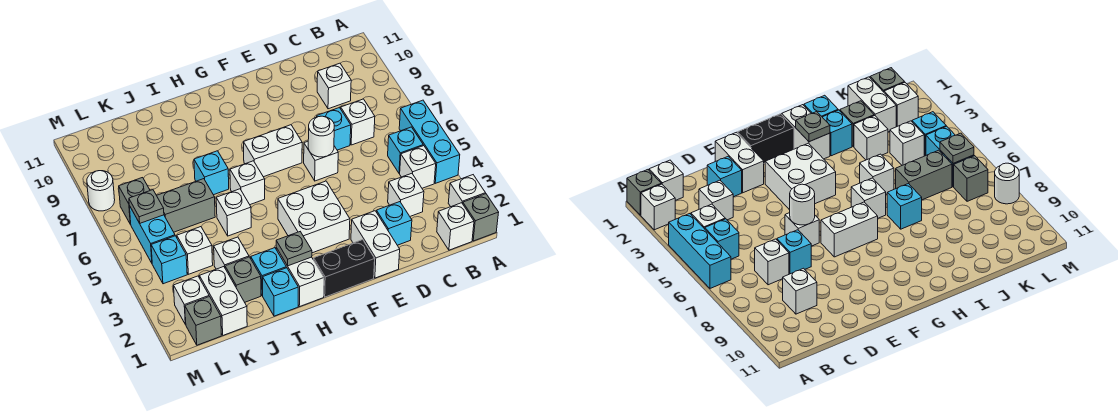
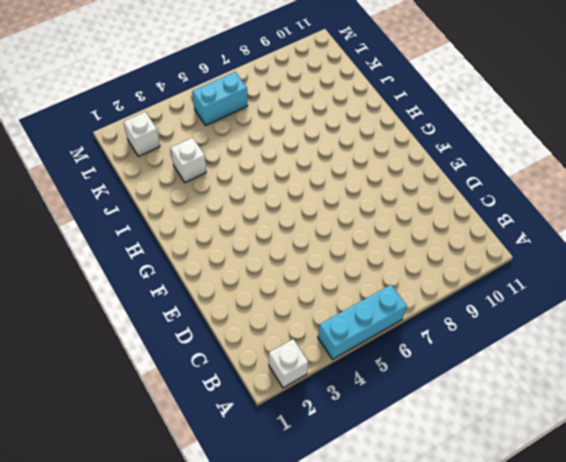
none -> grey brick A1 level 1
none -> white brick B1 level 1
none -> white brick B4 level 1
none -> cyan brick B5 level 1

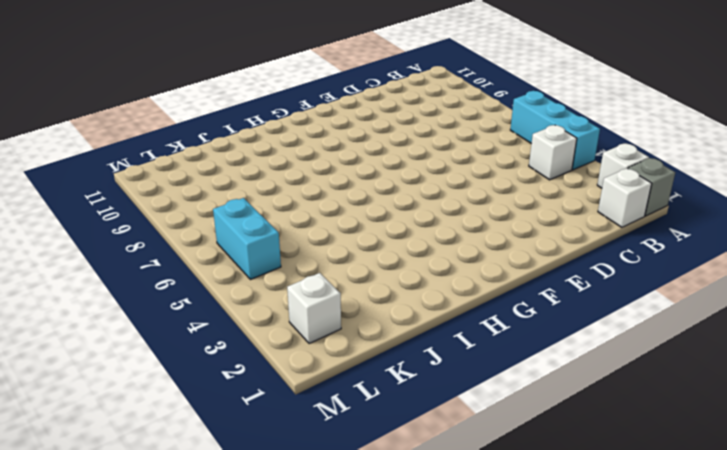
none -> cyan brick B5 level 1
none -> white brick C3 level 1
none -> white brick C7 level 1
none -> white brick C9 level 1

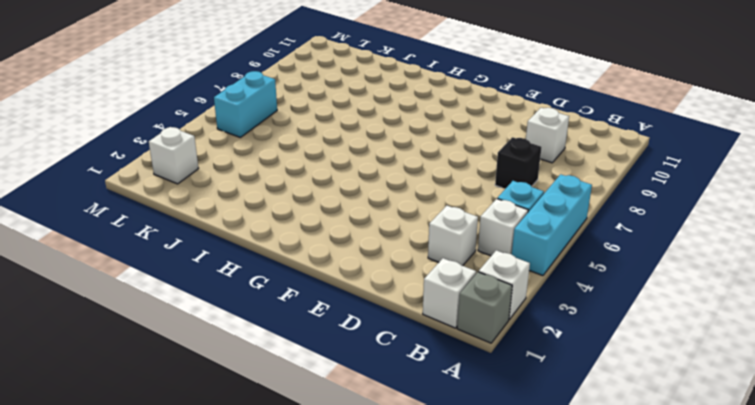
black brick C7 level 1 -> white brick C7 level 1
none -> cyan brick D2 level 1
none -> cyan brick D7 level 1
none -> white brick E1:E2 level 1
none -> white brick E6 level 1

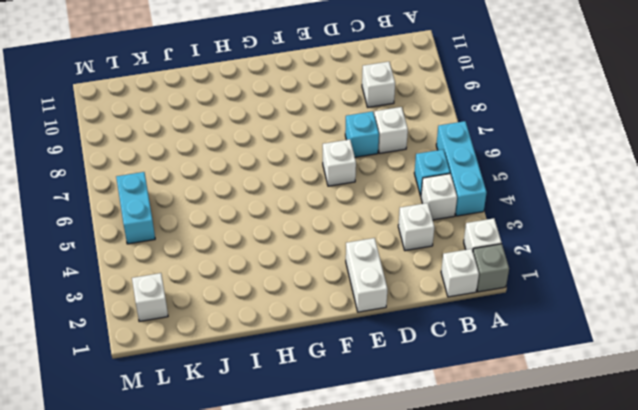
none -> cyan brick D2 level 1
none -> black brick F1:G1 level 1
none -> white brick F3:G4 level 1
none -> white brick F7:G7 level 1

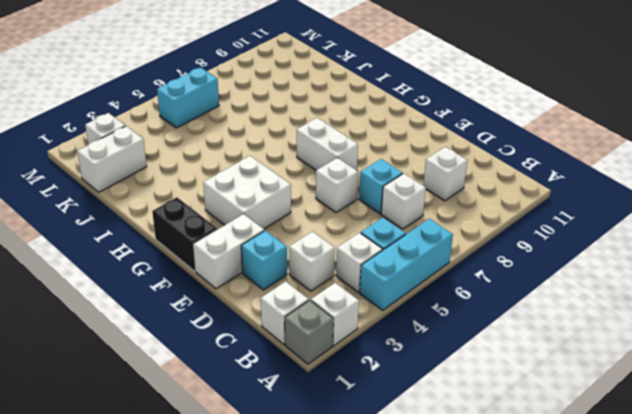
none -> white brick H1:H2 level 1
none -> white brick H6 level 1
none -> cyan brick I1 level 1
none -> cyan brick I2 level 1

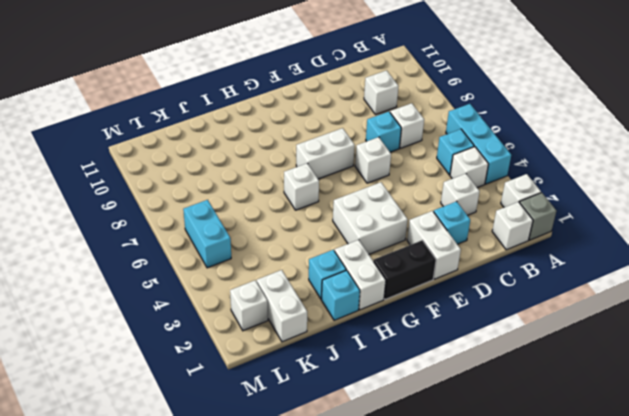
none -> white brick I5 level 1
none -> cyan brick I7 level 1
none -> grey brick J2 level 1
none -> white brick J3 level 1

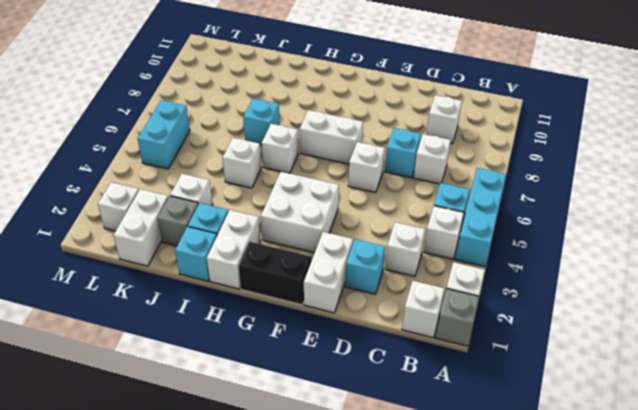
none -> grey brick J6:K6 level 1
none -> white brick K4 level 1
none -> grey brick L1 level 1
none -> cyan brick L4 level 1

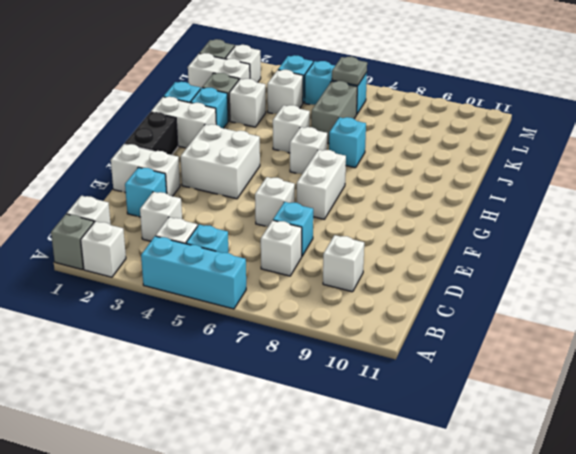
none -> grey brick L7 level 1
none -> white round brick M8 level 1
none -> white round brick E6 level 2
none -> grey plate H2 level 2

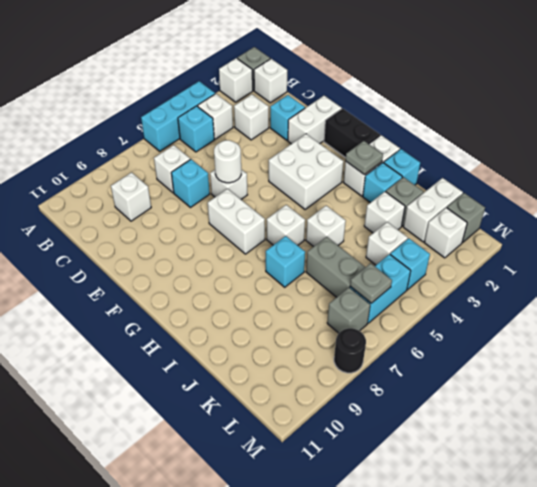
black round brick M8 level 1 -> white round brick M8 level 1

